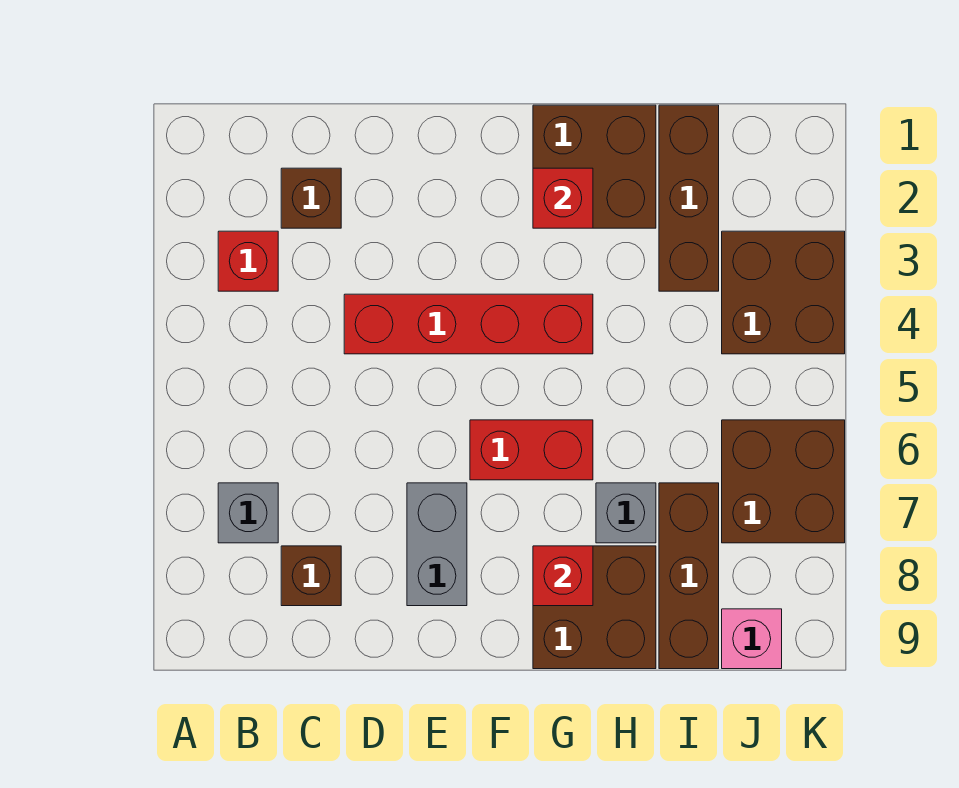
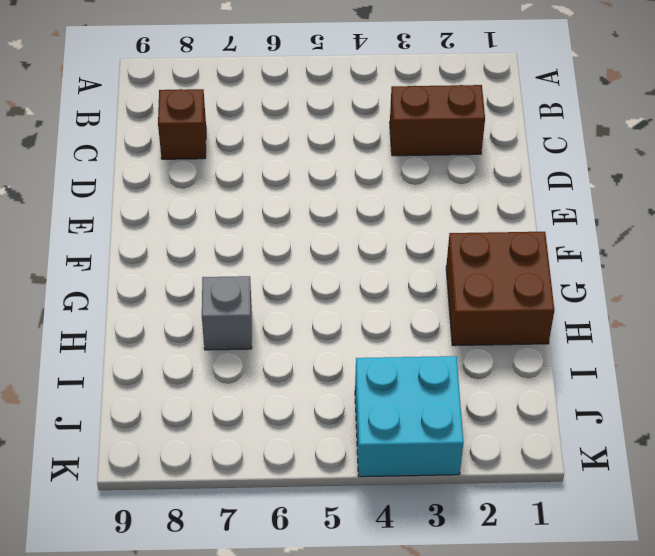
brown brick C2:C3 level 1 -> brown brick C2 level 1
cyan brick J3:K4 level 1 -> brown brick J3:K4 level 1
none -> red brick B3 level 1
none -> grey brick B7 level 1
none -> red brick D4:G4 level 1

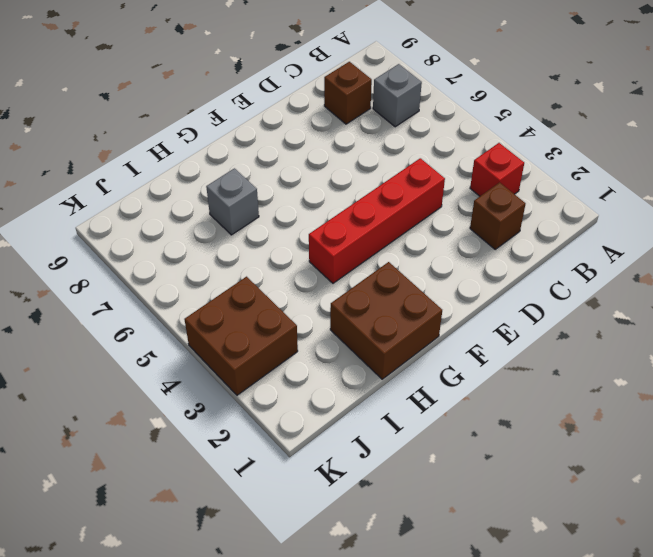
none -> grey brick E7:E8 level 1
none -> red brick F6:G6 level 1
none -> brown brick G8:H9 level 1

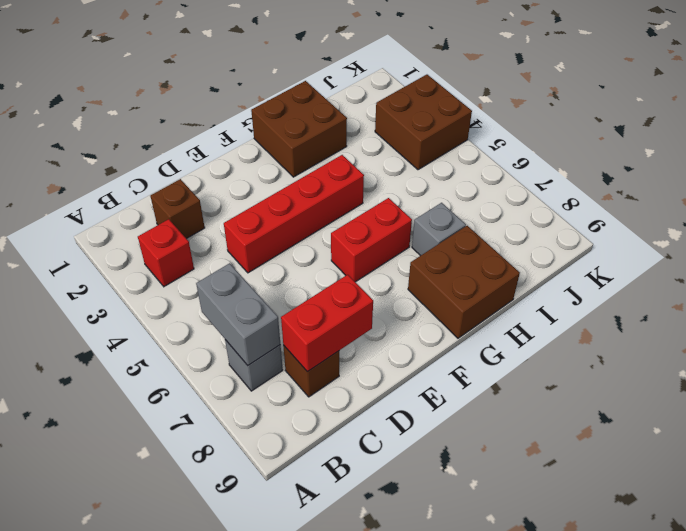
grey brick B6:B7 level 2 -> grey brick E7:E8 level 1
red brick C8:D8 level 2 -> none
none -> brown brick I1:I3 level 1
none -> brown brick I7:I9 level 1
none -> brown brick J6:K7 level 1

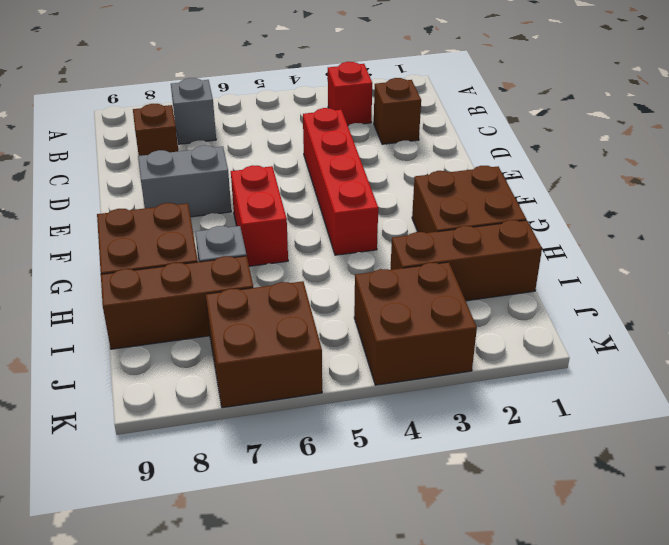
none -> pink brick J9 level 1
none -> red brick G2 level 2
none -> red brick G8 level 2

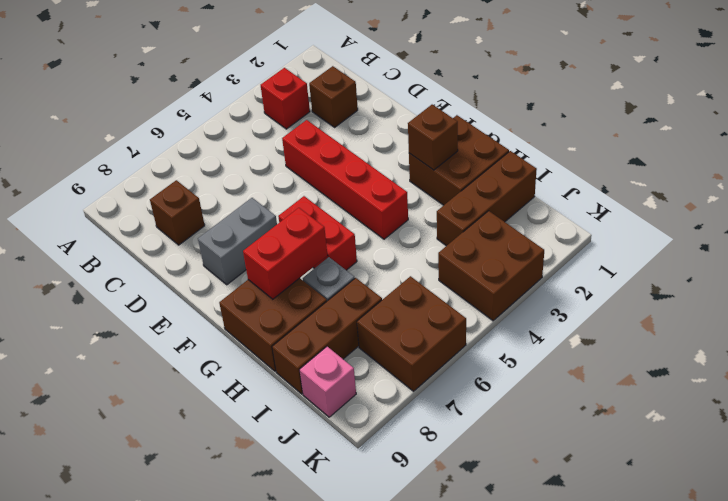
brown brick G2 level 2 -> red brick G2 level 2
red brick G7:G8 level 2 -> red brick G8 level 2
none -> grey brick B7 level 1

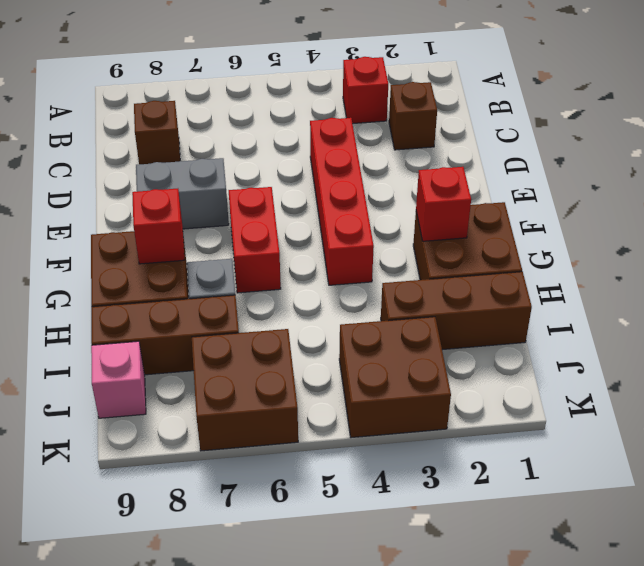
none -> grey brick B7 level 1

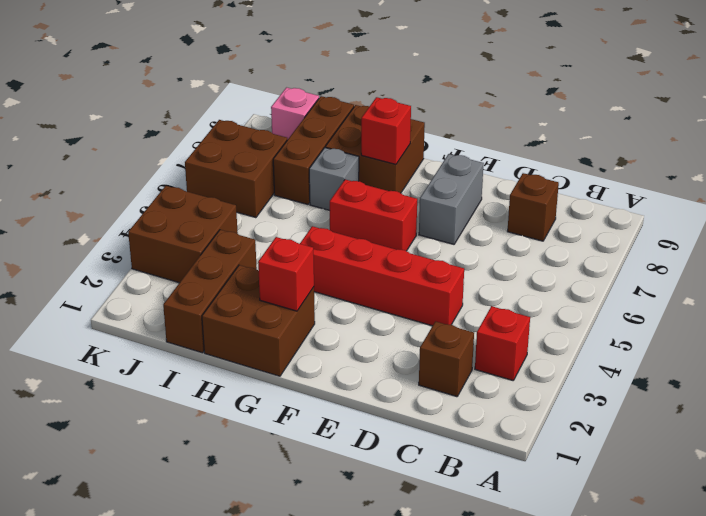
none -> grey brick B7 level 1

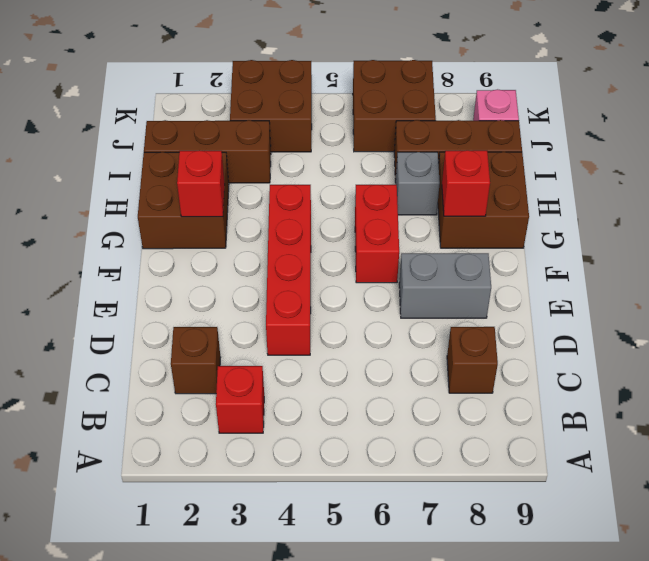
none -> grey brick B7 level 1

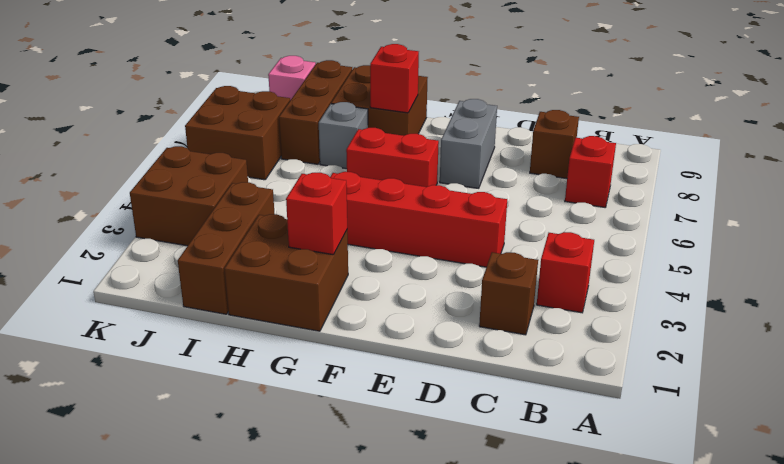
red brick B7 level 1 -> grey brick B7 level 1

